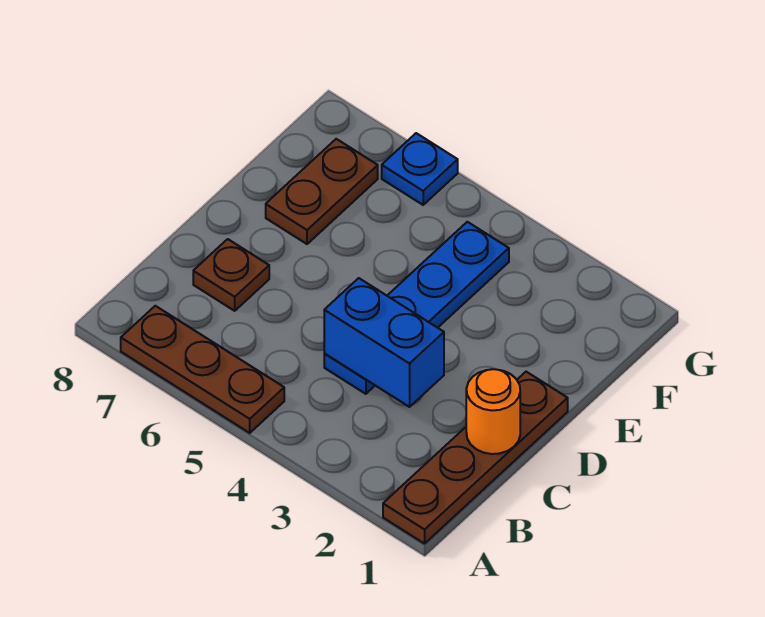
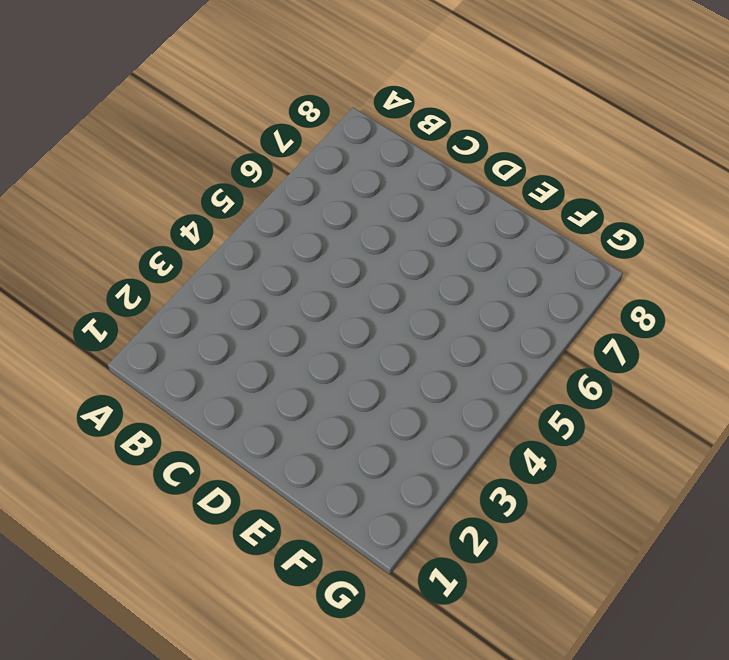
none -> brown plate A1:D1 level 1
none -> brown plate A5:A7 level 1

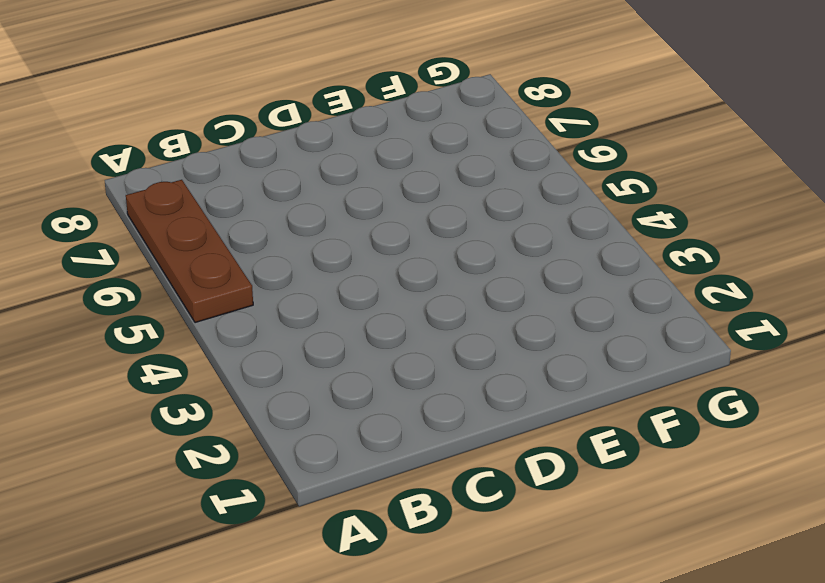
none -> brown plate A1:D1 level 1
none -> blue plate C4:F4 level 1

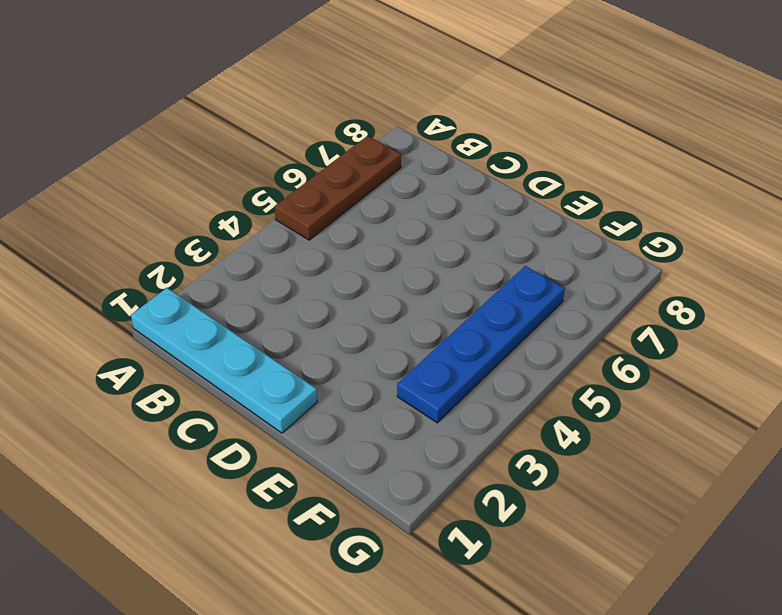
cyan plate A1:D1 level 1 -> brown plate A1:D1 level 1
blue plate F3:F6 level 1 -> blue plate C4:F4 level 1
none -> brown plate C7 level 1
none -> brown plate E7:F7 level 1

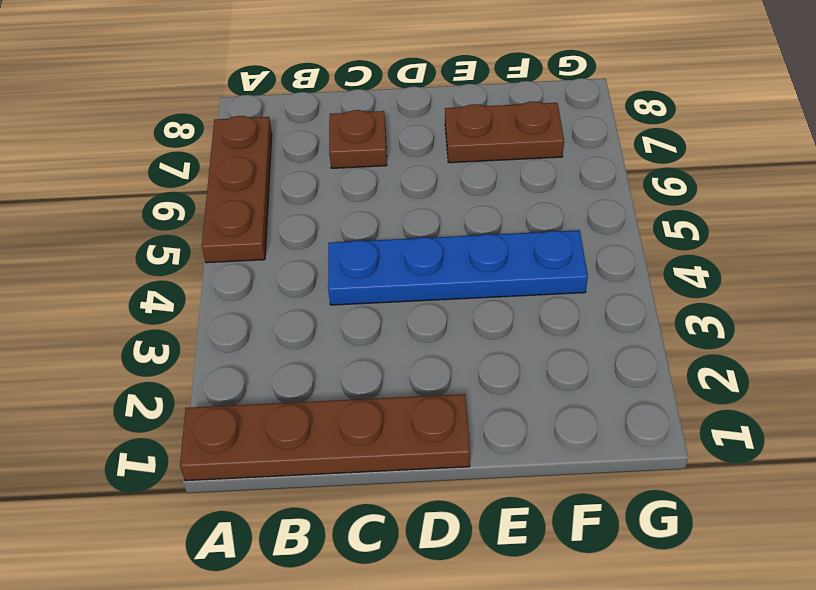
none -> blue plate G6 level 1
none -> orange round brick C1 level 2

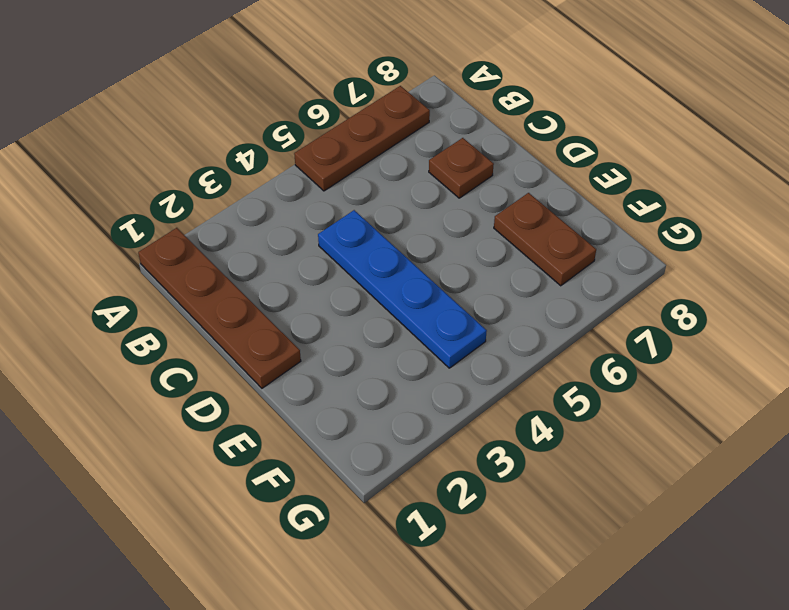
none -> blue plate G6 level 1
none -> orange round brick C1 level 2

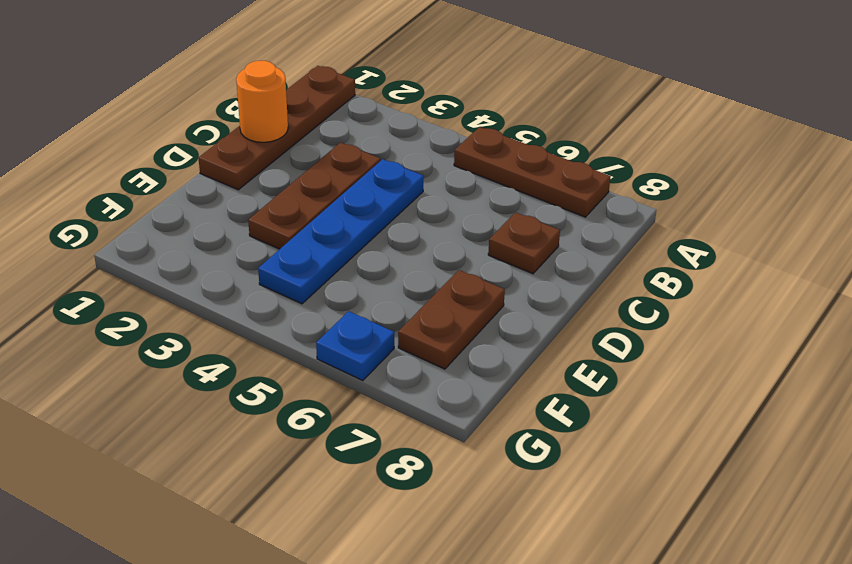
brown plate C3:E3 level 1 -> none
none -> blue brick C3:C4 level 2

